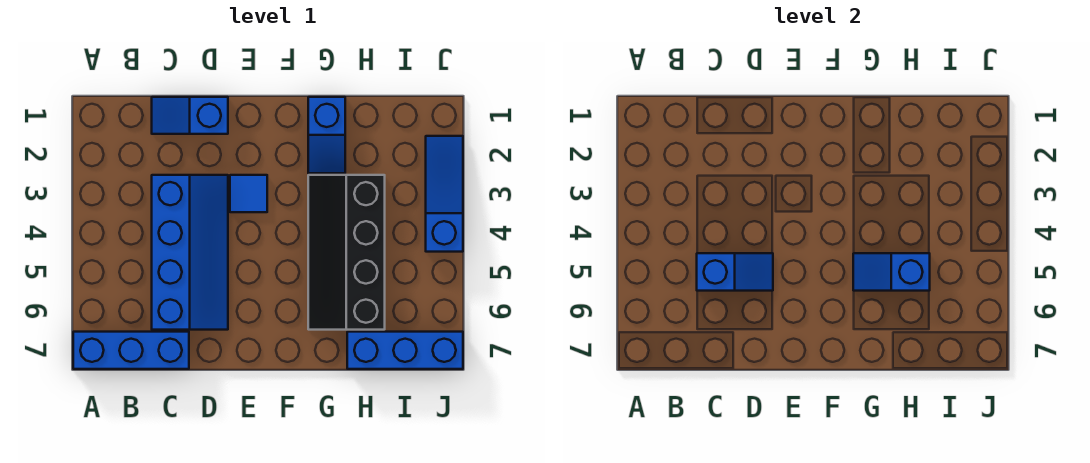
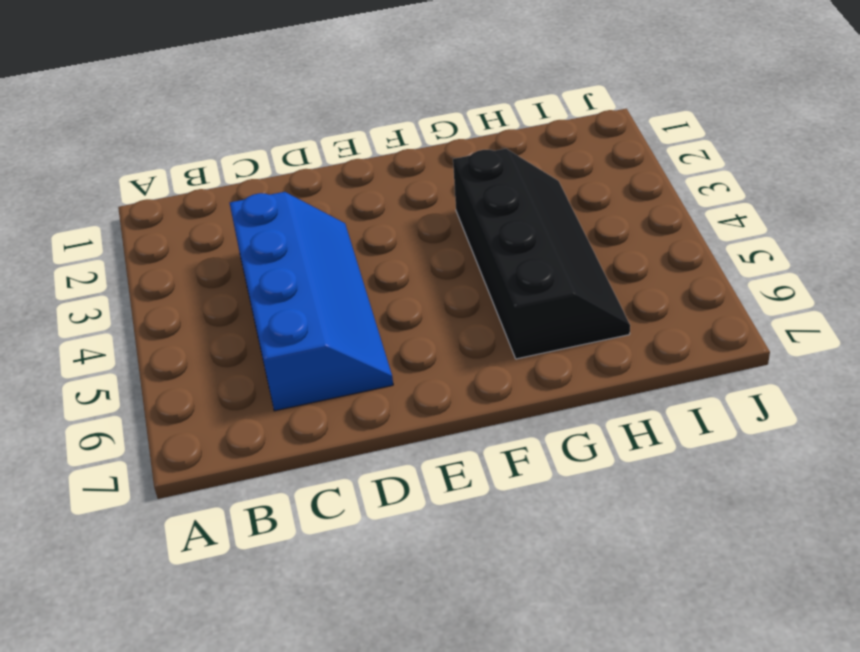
black slope G3:H6 level 1 top G -> black slope G3:H6 level 1 top H
none -> blue brick A7:C7 level 1
none -> blue slope C1:D1 level 1 top D

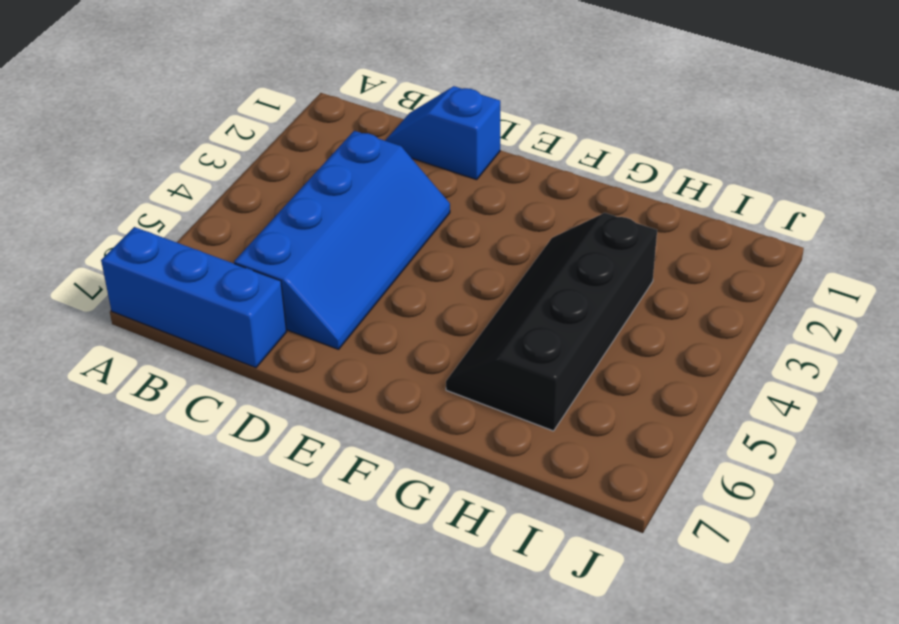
none -> blue tile E3 level 1
none -> blue slope G1:G2 level 1 top 1

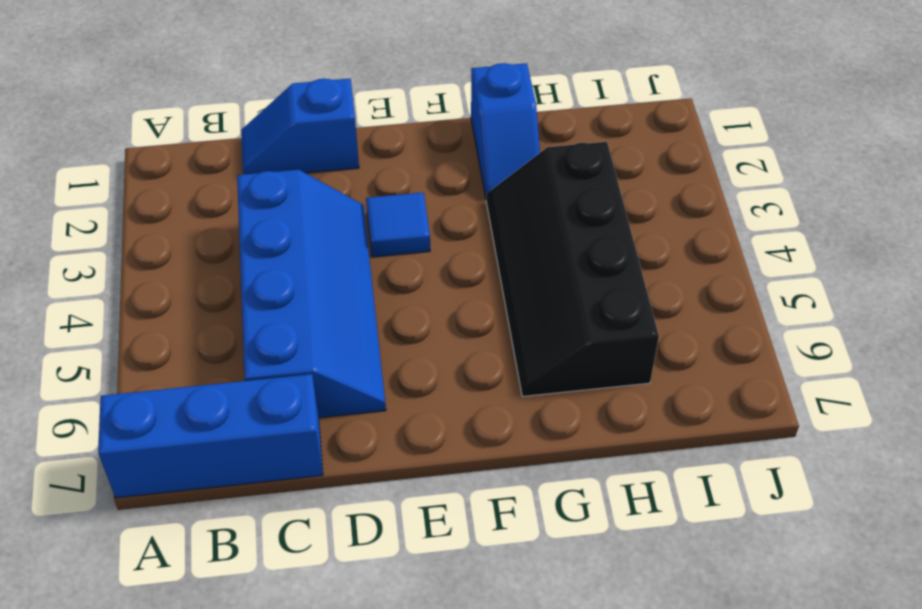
none -> blue brick H7:J7 level 1
none -> blue slope J2:J4 level 1 top 4

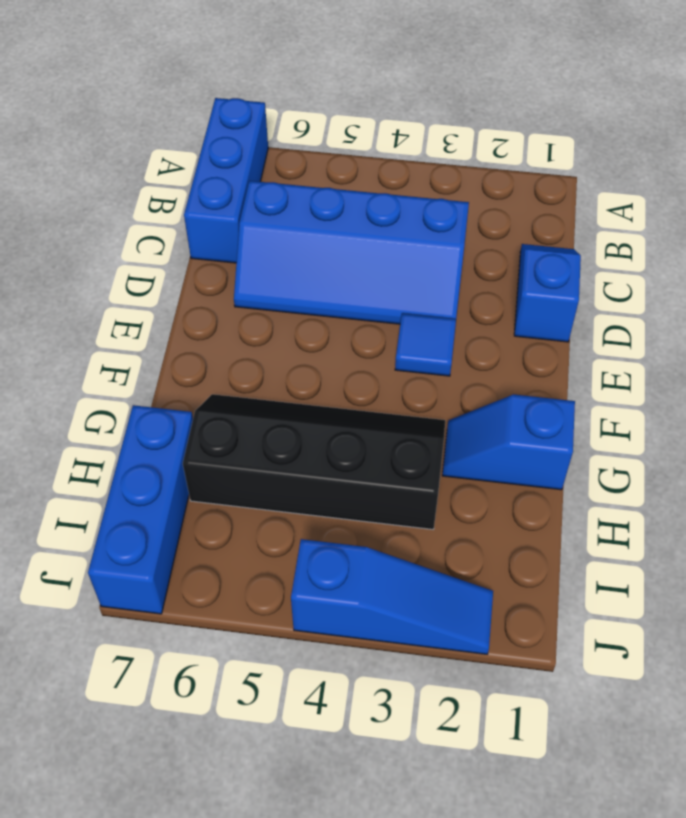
none -> blue slope C5:D5 level 2 top C
none -> blue slope G5:H5 level 2 top H

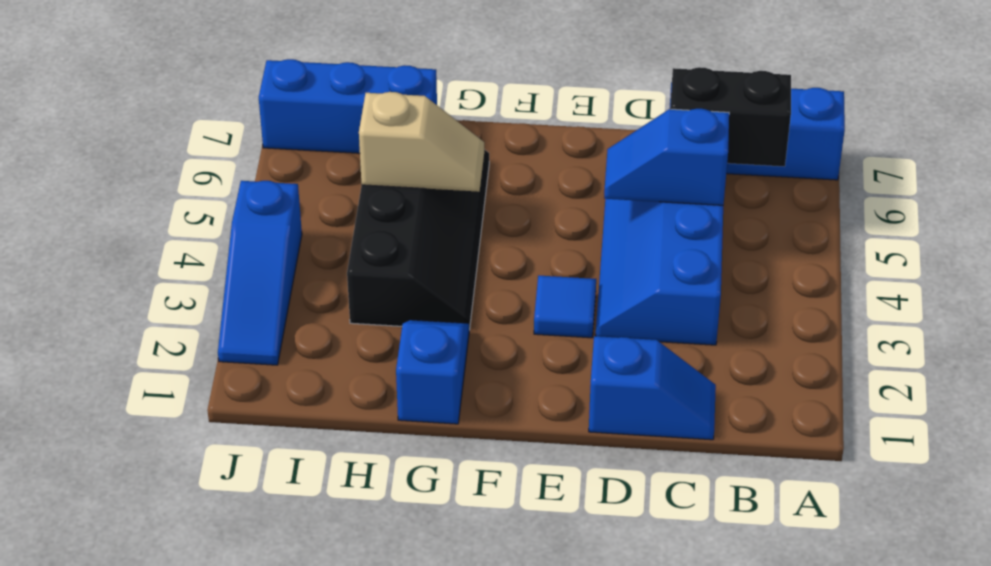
black brick B6:C6 level 2 -> none
tan slope G5:H5 level 2 top H -> blue slope G5:H5 level 2 top H

